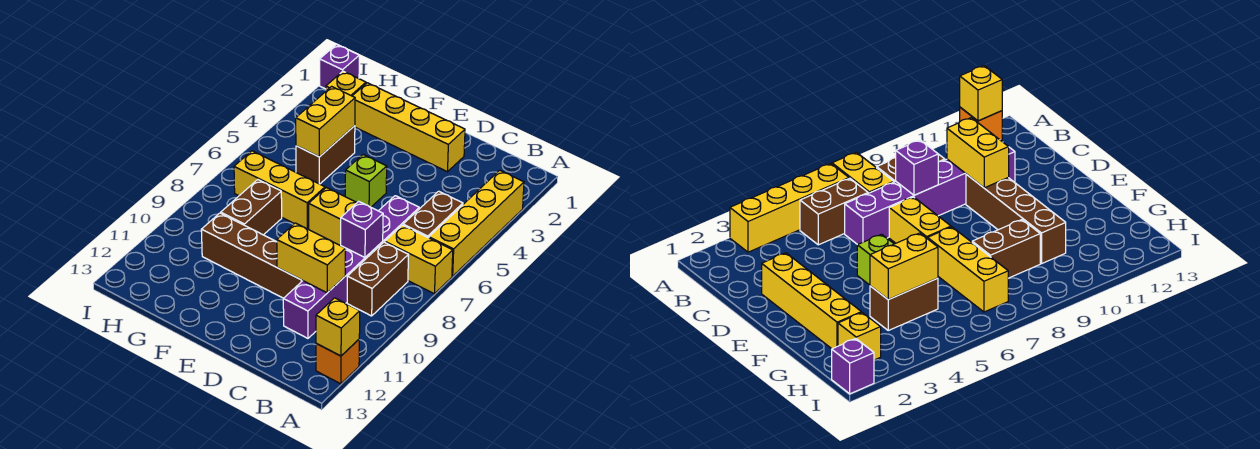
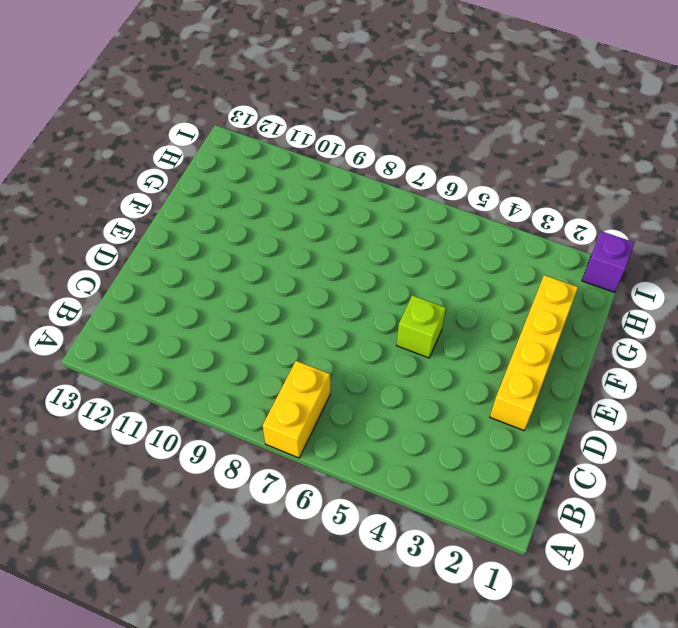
none -> yellow brick A3:A6 level 1
none -> orange brick A12 level 1
none -> brown brick B5:B6 level 1

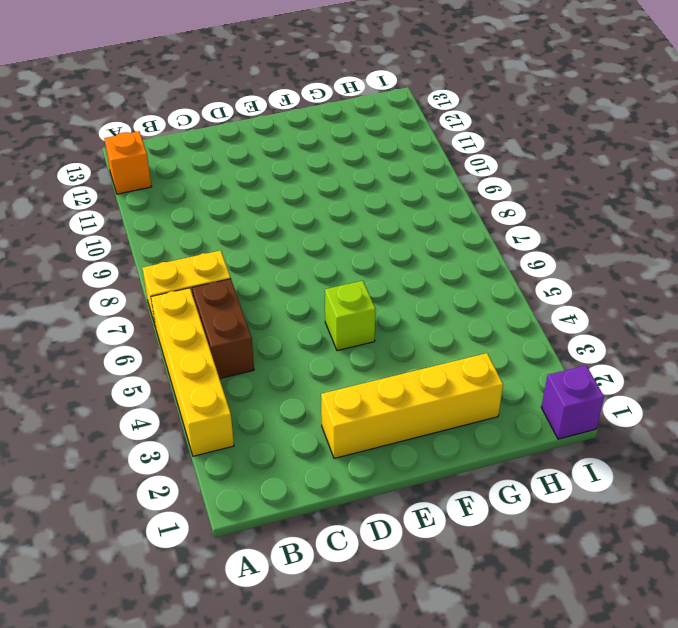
none -> brown brick B8:B9 level 1
none -> purple brick C6:C11 level 1
none -> yellow brick D7:E7 level 1

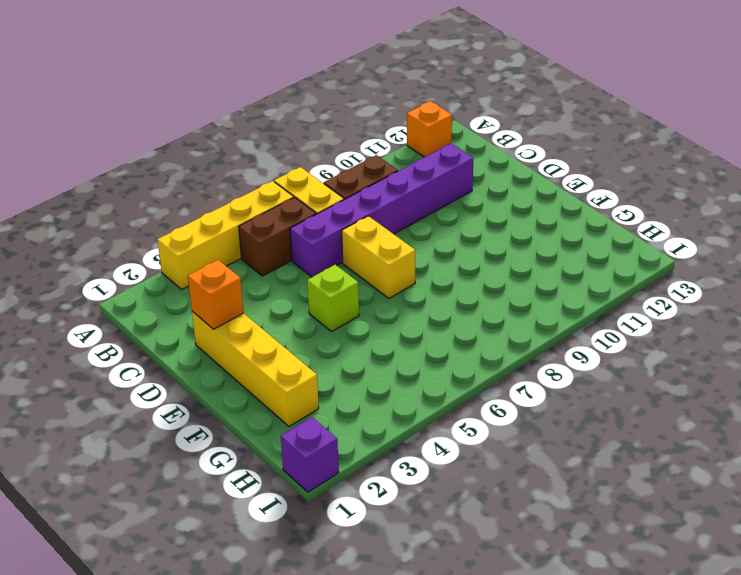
orange brick D2 level 2 -> none
none -> brown brick D10:G10 level 1
none -> yellow brick F7:H7 level 1
none -> brown brick G4:G5 level 1

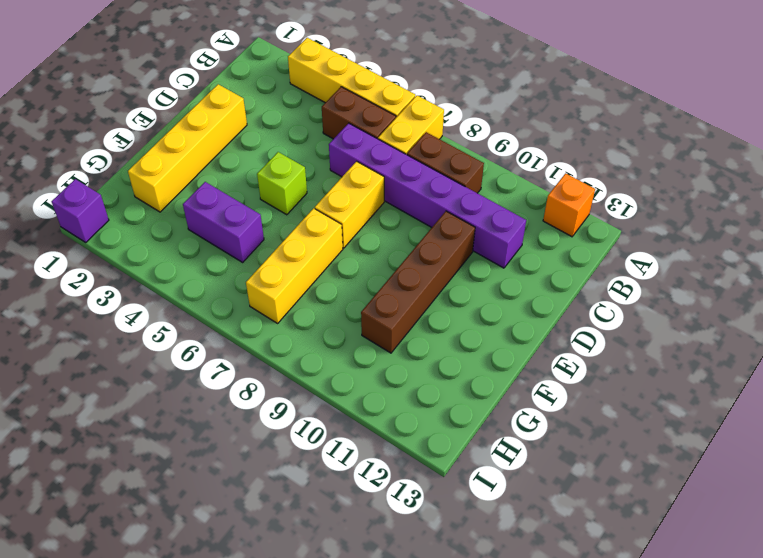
purple brick G4:G5 level 1 -> brown brick G4:G5 level 1
none -> brown brick G8:G9 level 1
none -> yellow brick H2 level 1
none -> yellow brick A12 level 2

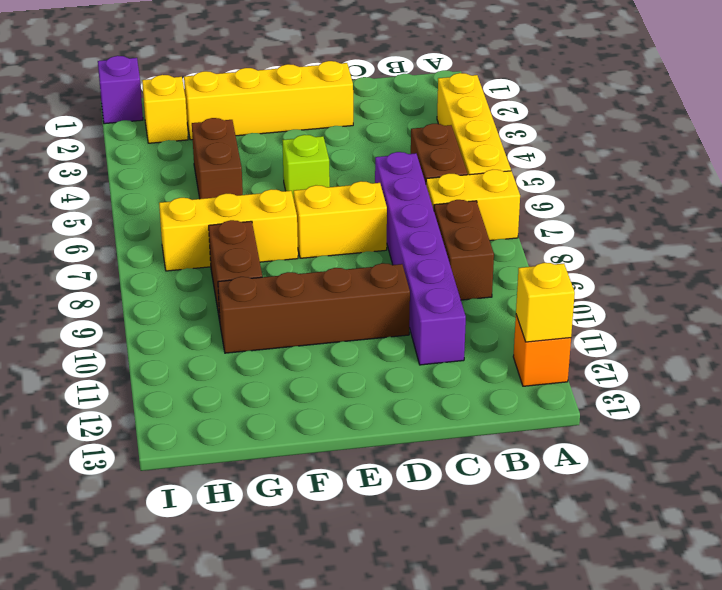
none -> purple brick C8 level 2
none -> yellow brick C10:D10 level 2
none -> yellow brick G4:G5 level 2

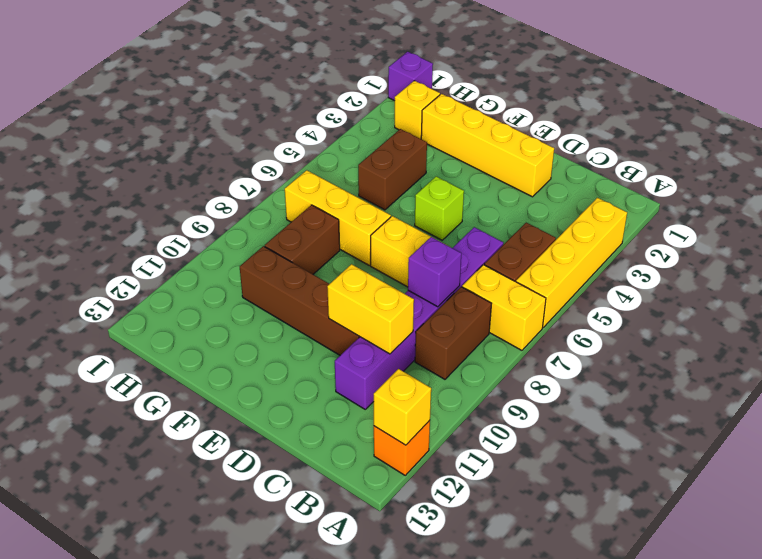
none -> yellow brick G4:G5 level 2

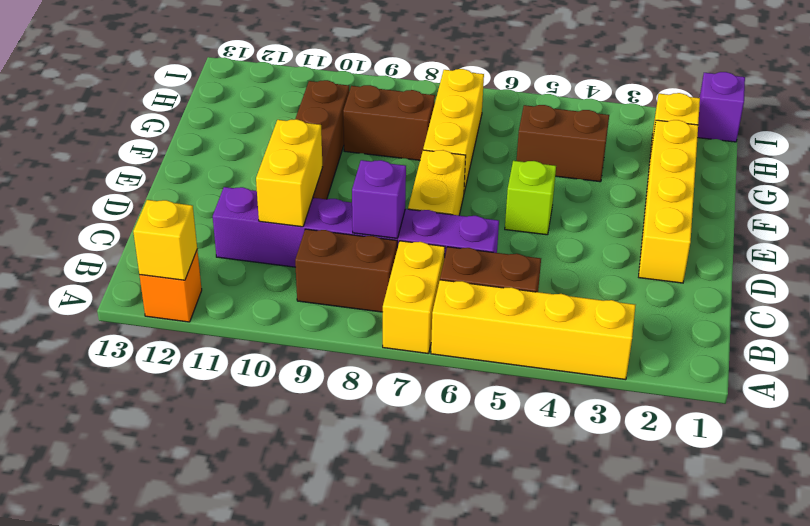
none -> yellow brick G4:G5 level 2

